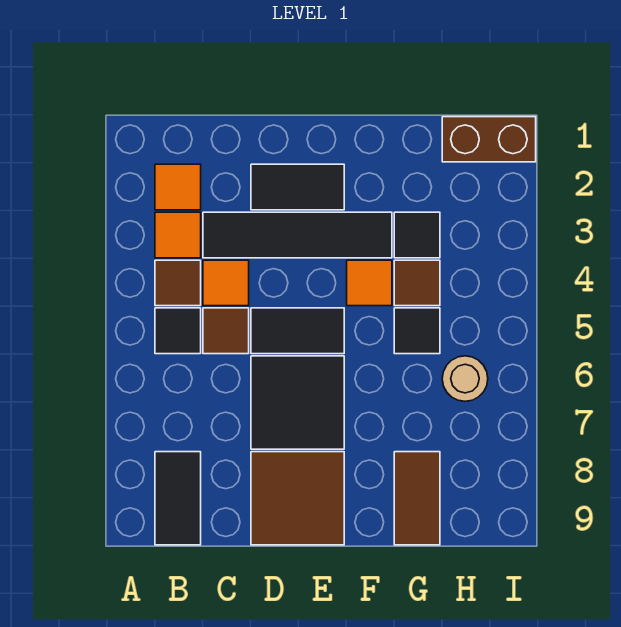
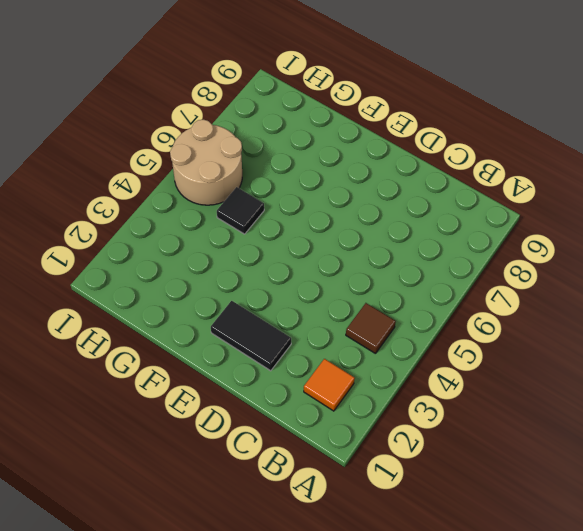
tan round brick H5:I6 level 1 -> tan round brick H6 level 1
none -> orange tile B3 level 1
none -> black tile B5 level 1
none -> black tile B8:B9 level 1

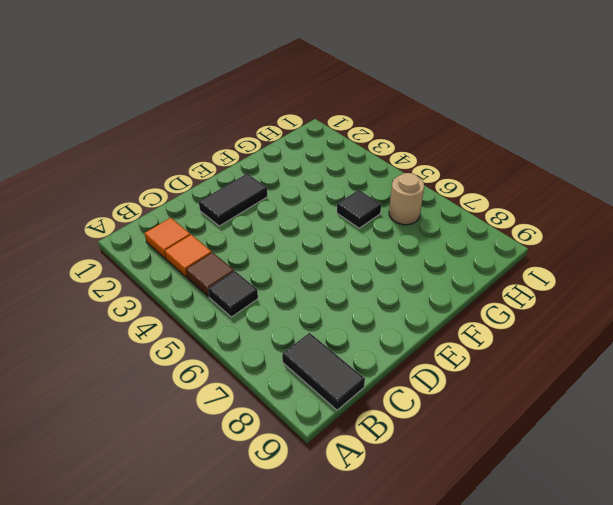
none -> black tile C3:F3 level 1
none -> orange tile C4 level 1
none -> brown tile C5 level 1

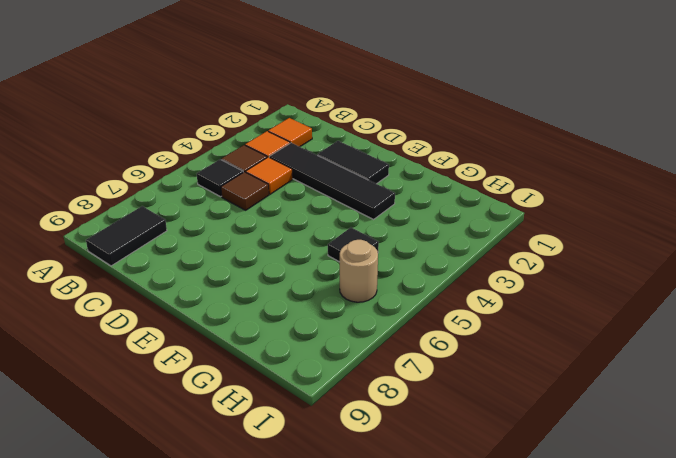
none -> black tile D5:E5 level 1
none -> black tile D6:E7 level 1
none -> brown tile D8:E9 level 1

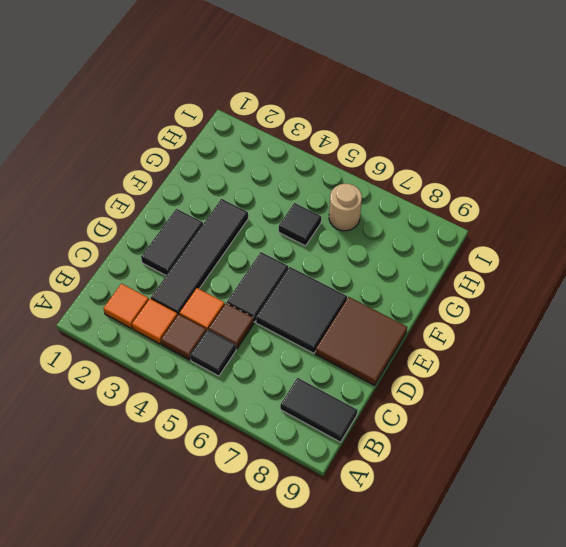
none -> orange tile F4 level 1
none -> black tile G3 level 1
none -> brown tile G4 level 1

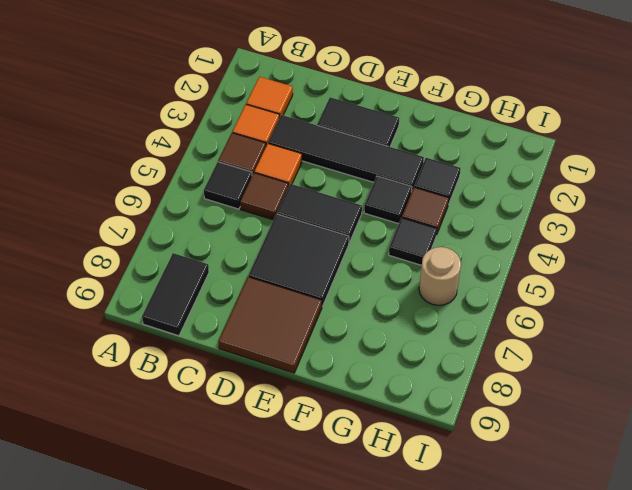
black tile F4 level 1 -> orange tile F4 level 1
none -> brown tile G8:G9 level 1
none -> brown brick H1:I1 level 1

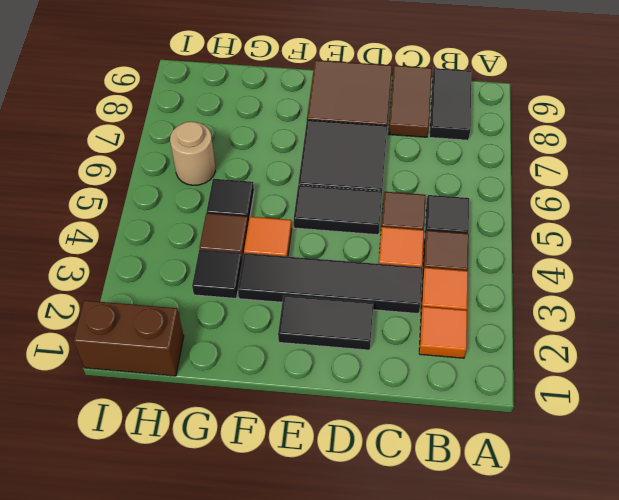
brown tile C8:C9 level 1 -> brown tile G8:G9 level 1

